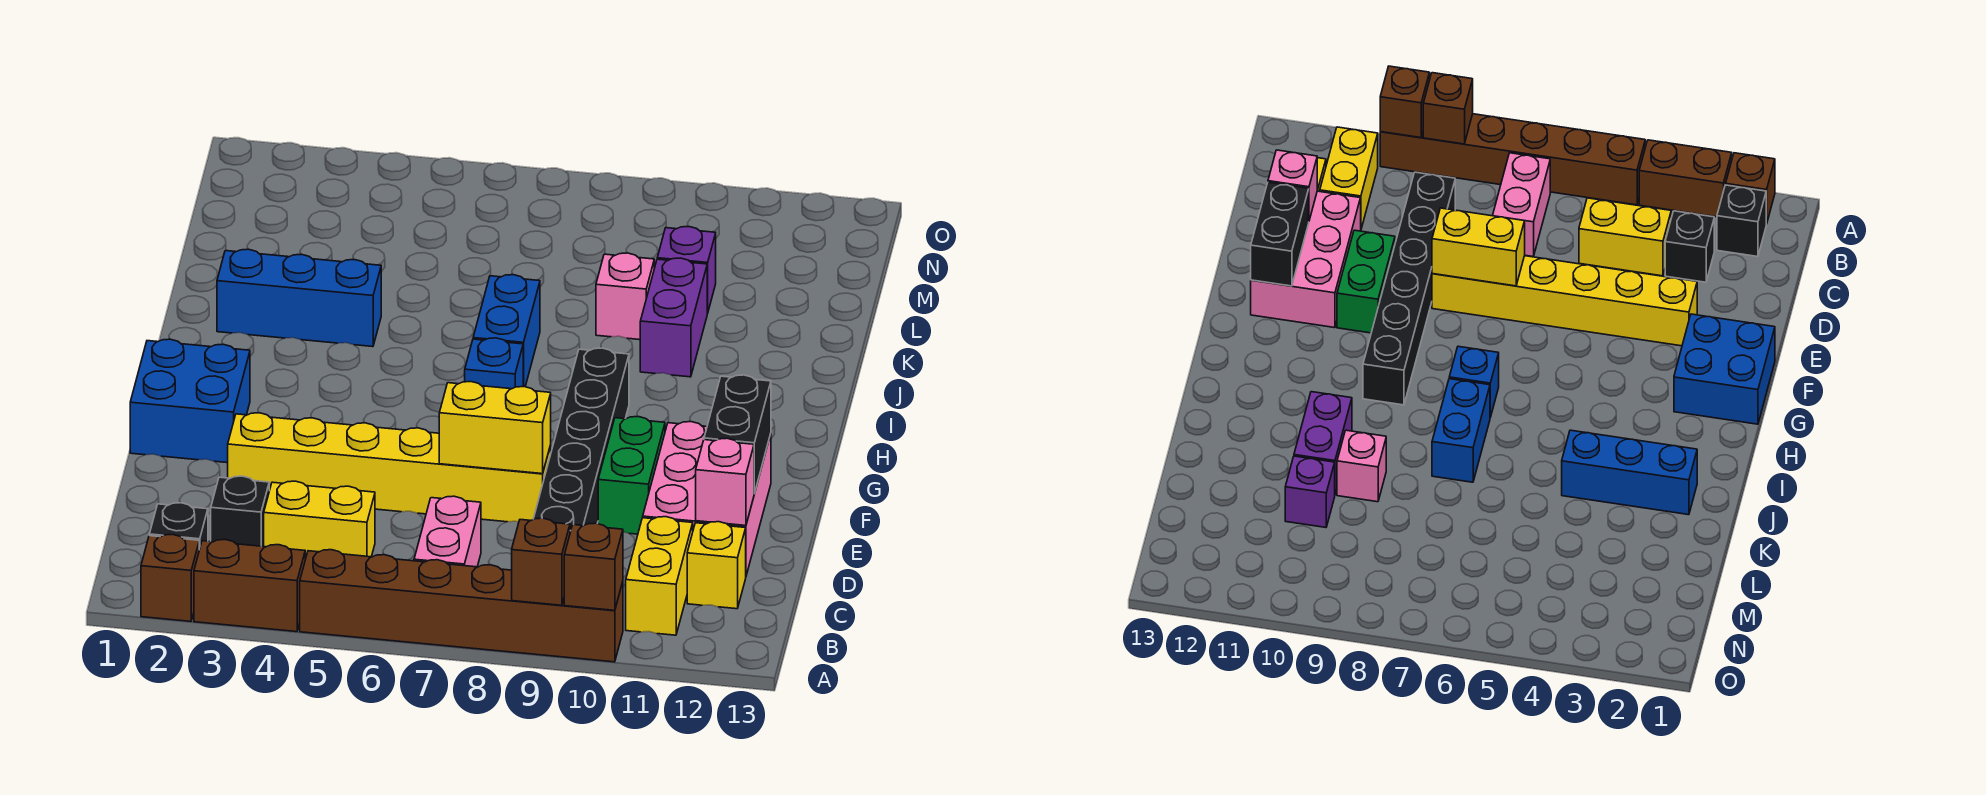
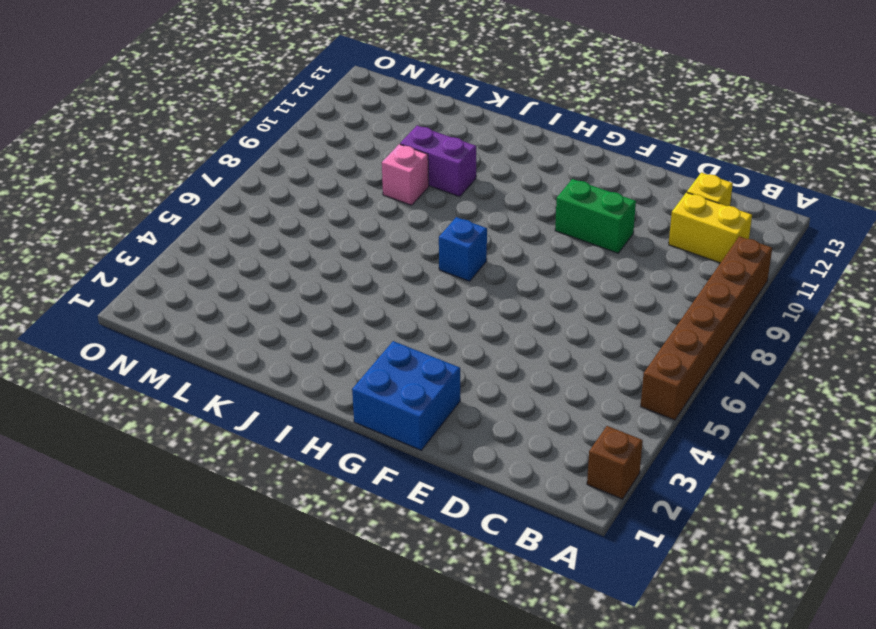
none -> brown brick A3:A4 level 1
none -> black brick B2 level 1
none -> pink brick B7:C7 level 1

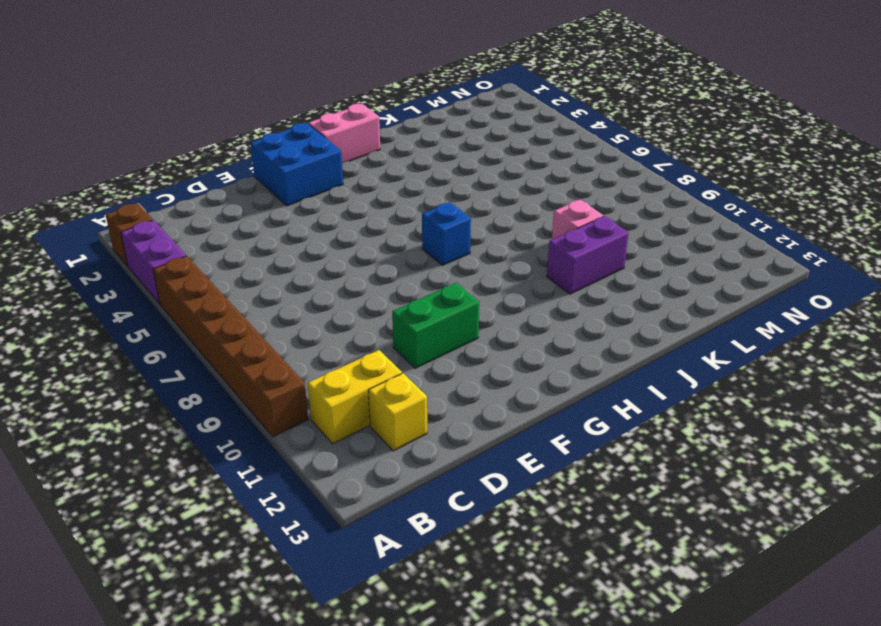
purple brick A3:A4 level 1 -> brown brick A3:A4 level 1
pink brick H1:I1 level 1 -> pink brick B7:C7 level 1
none -> black brick B2 level 1
none -> black brick C3 level 1
none -> yellow brick C4:C5 level 1

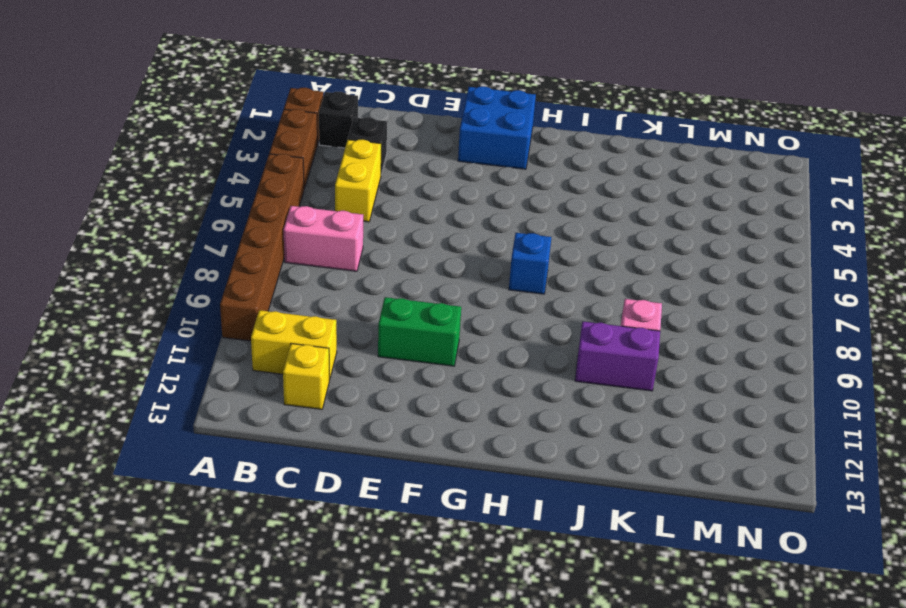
none -> black brick C9:H9 level 1
none -> pink brick D11:F12 level 1
none -> yellow brick E3:E8 level 1

